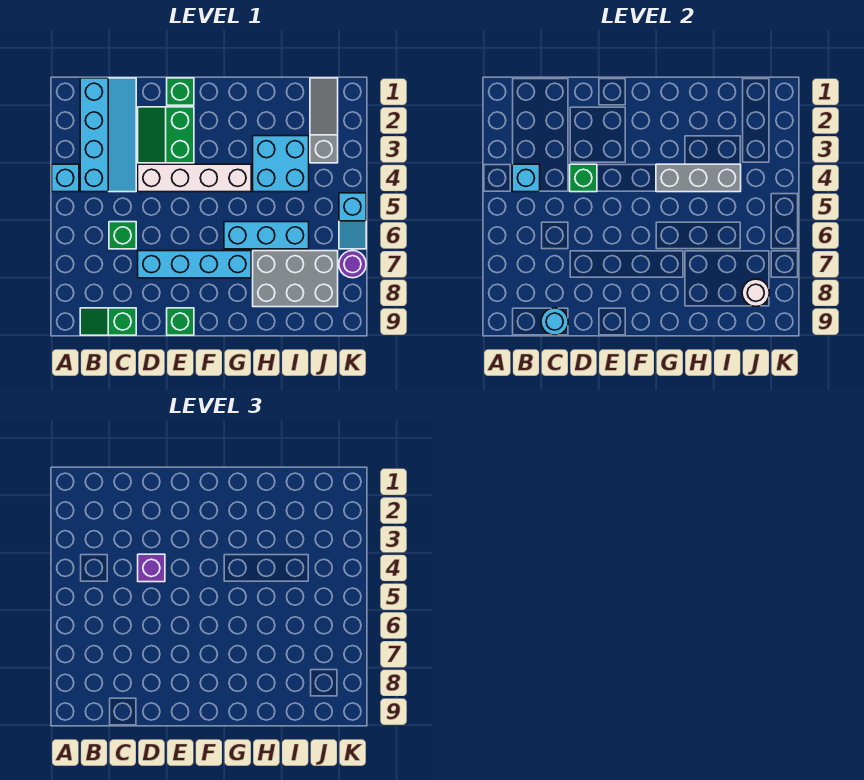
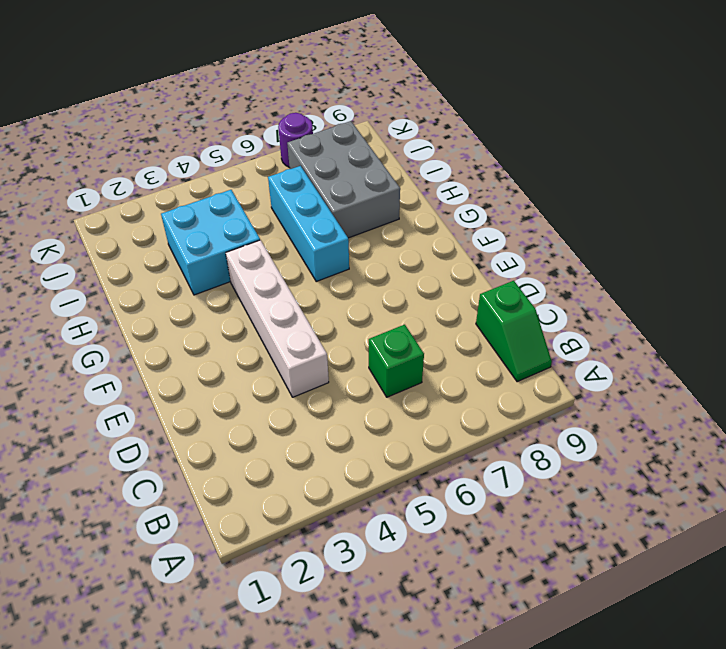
none -> cyan brick A4 level 1
none -> cyan slope B1:C4 level 1 top B
none -> green slope D2:E3 level 1 top E

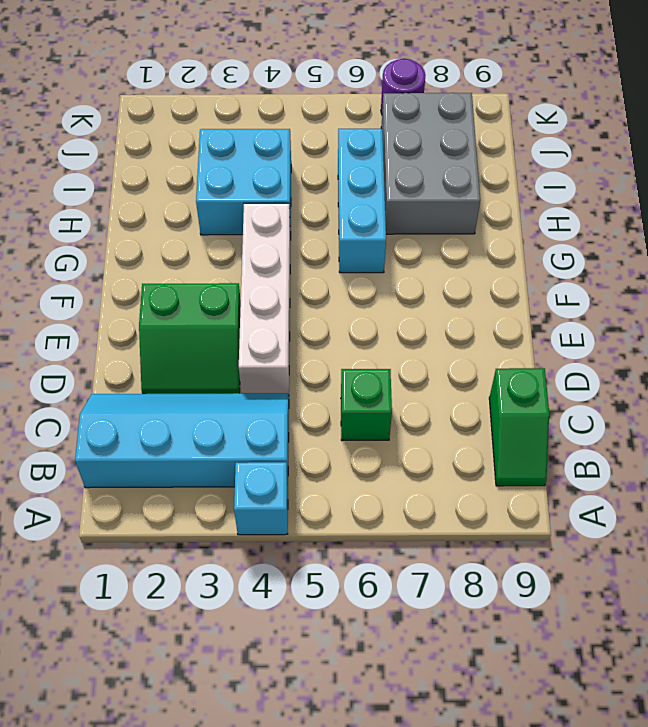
none -> cyan brick D7:G7 level 1
none -> green brick E1 level 1
none -> green brick E9 level 1

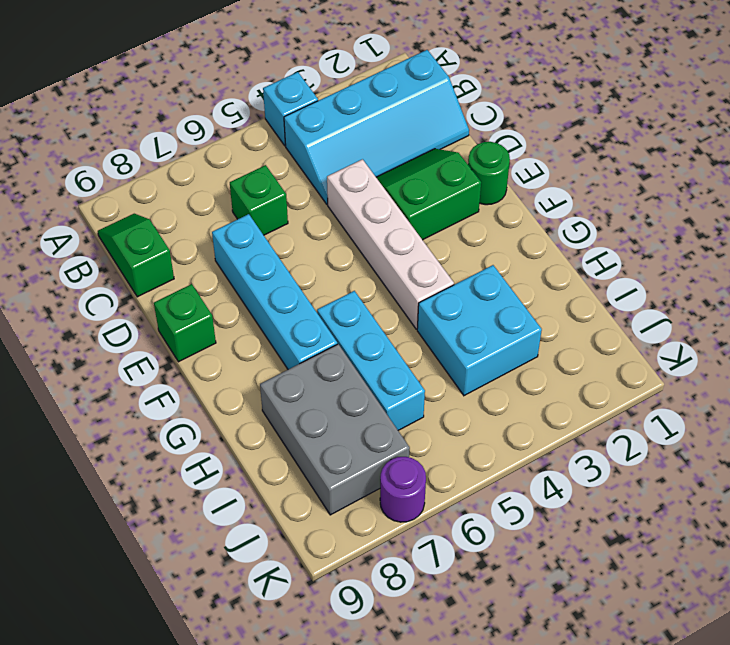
green round brick E1 level 1 -> green brick E1 level 1
none -> grey slope J1:J3 level 1 top 3
none -> cyan slope K5:K6 level 1 top 5
none -> cyan brick B4 level 2

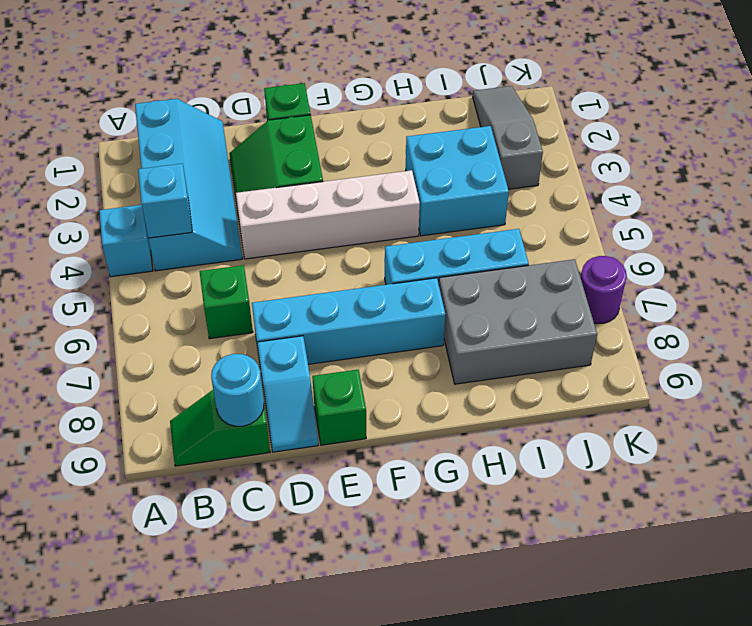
cyan slope D8:D9 level 1 top 8 -> cyan slope K5:K6 level 1 top 5
none -> green brick D4 level 2
none -> grey brick G4:I4 level 2
none -> white round brick J8 level 2

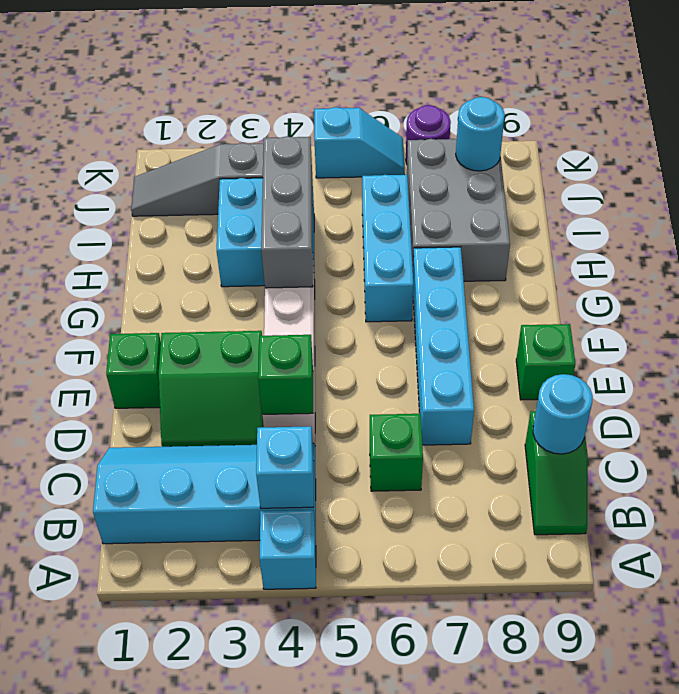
cyan round brick J8 level 2 -> white round brick J8 level 2
none -> purple brick D4 level 3

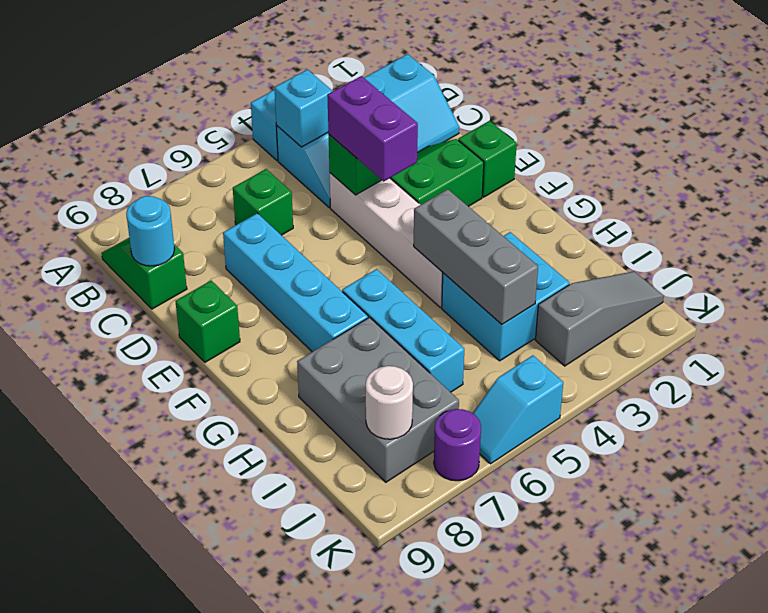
purple brick D4:E4 level 3 -> purple brick D4 level 3

